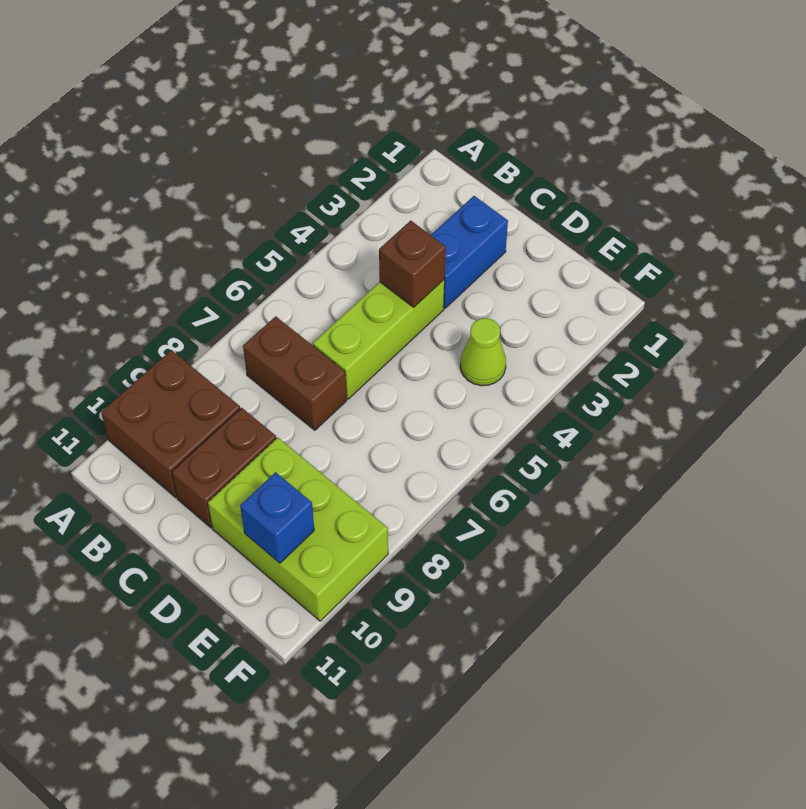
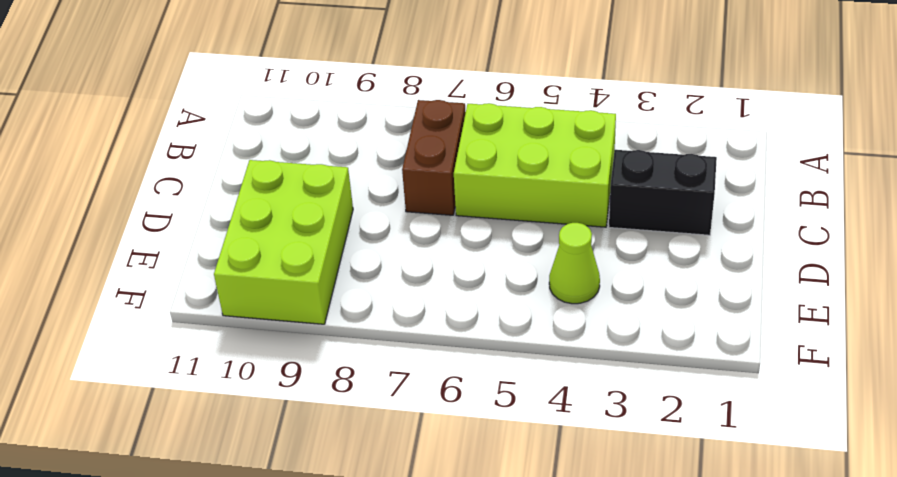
lime brick B4:C6 level 1 -> lime brick C4:C6 level 1
black brick C2:C3 level 1 -> blue brick C2:C3 level 1
none -> brown brick A9:B10 level 1
none -> brown brick C9:C10 level 1

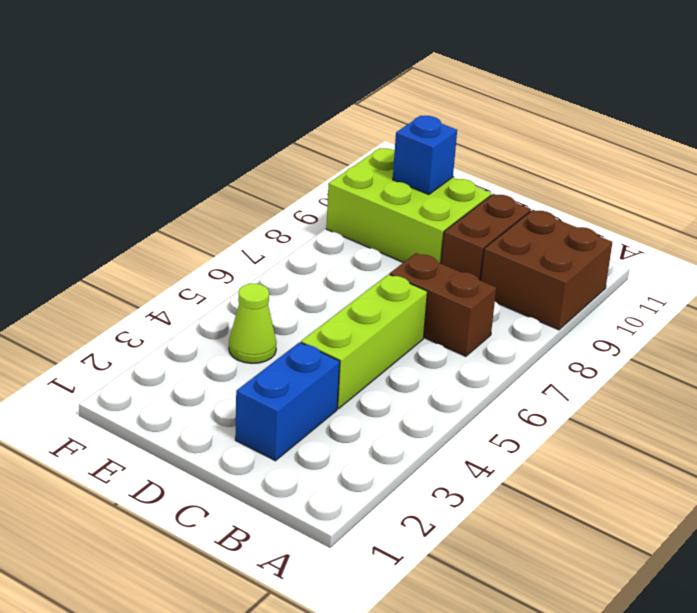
none -> brown brick C4 level 2

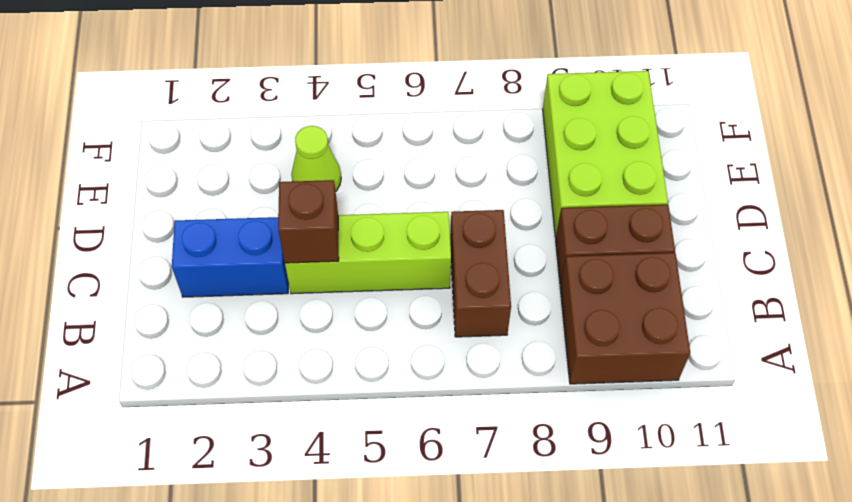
none -> blue brick E10 level 2

